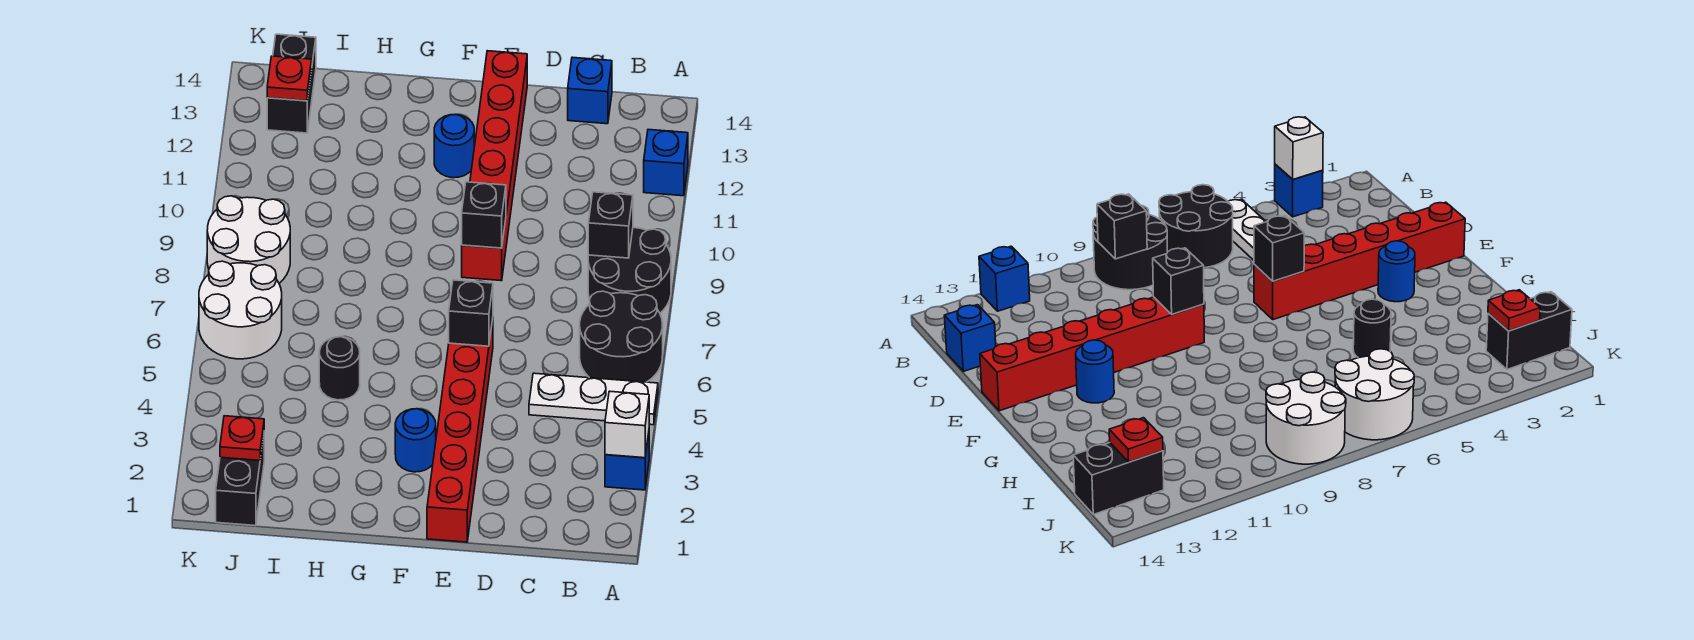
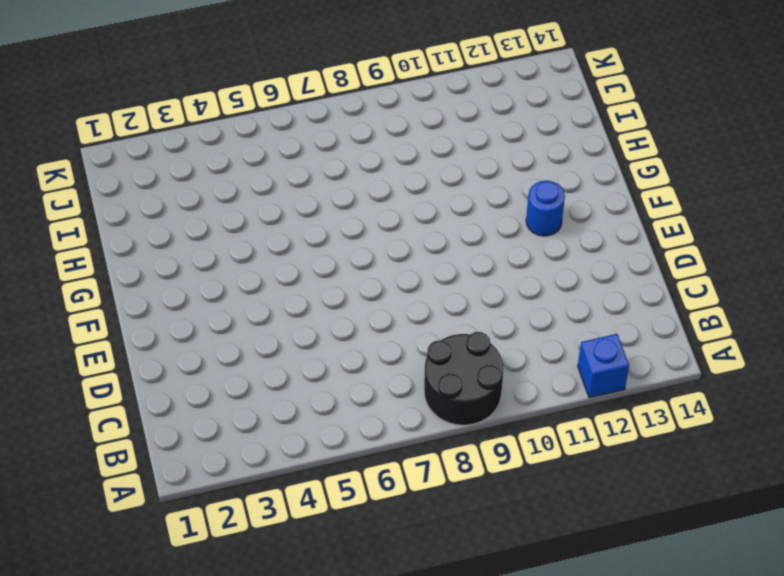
none -> blue brick A3 level 1
none -> white plate A5:C5 level 1
none -> black round brick A6:B7 level 1

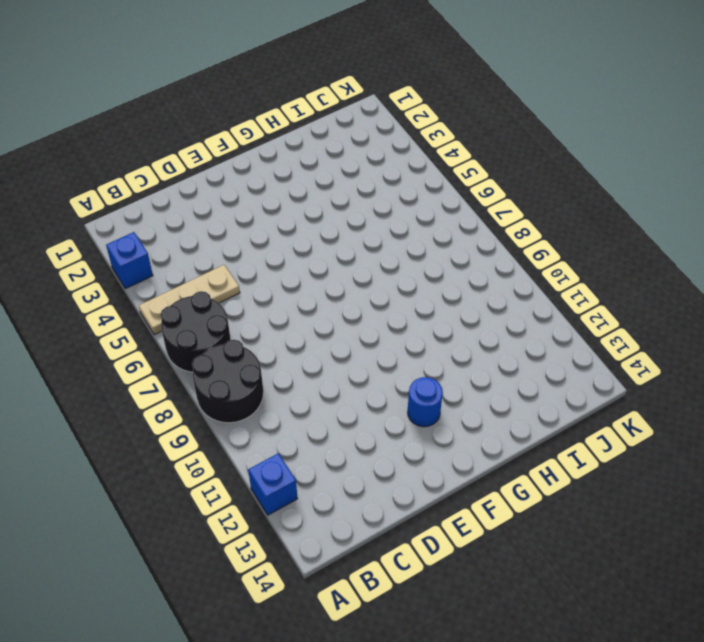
tan plate A5:C5 level 1 -> white plate A5:C5 level 1
none -> blue brick C14 level 1
none -> red brick E1:E6 level 1
none -> red brick E9:E14 level 1

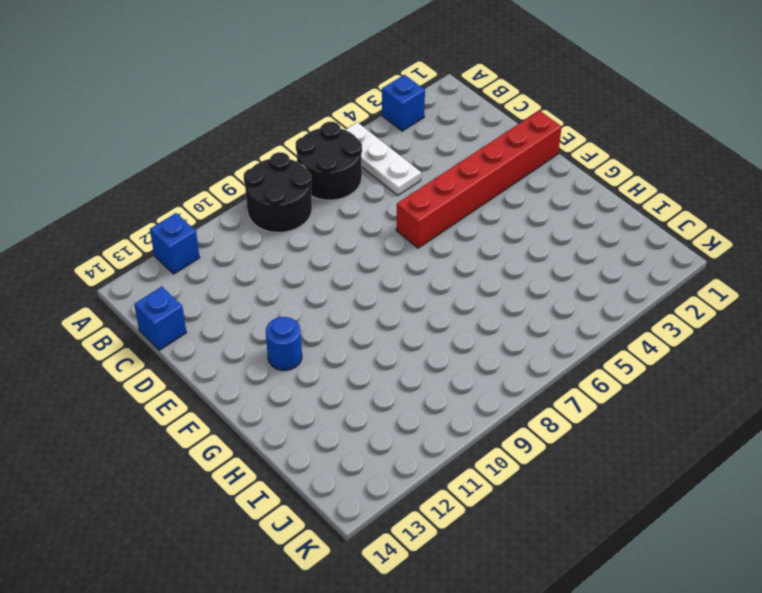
none -> red brick E9:E14 level 1
none -> blue round brick F3 level 1
none -> black round brick H5 level 1

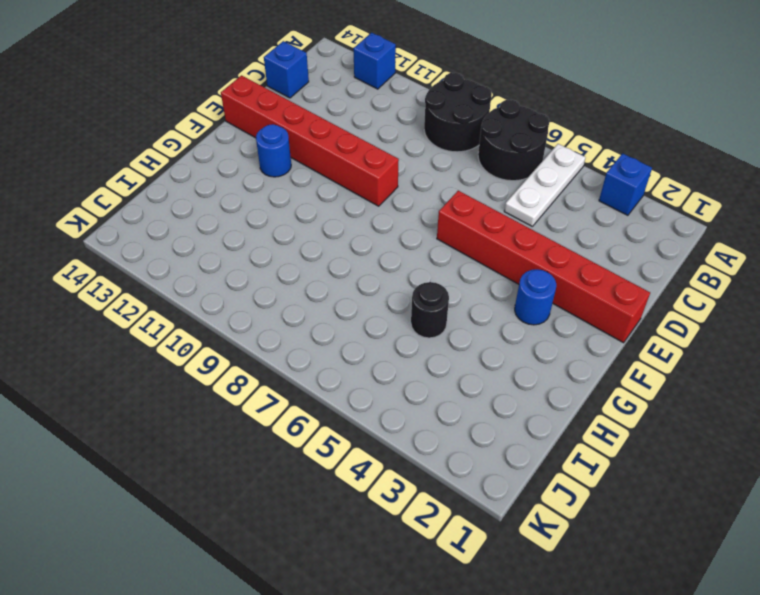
none -> black brick J1:J2 level 1
none -> white round brick J6:K7 level 1
none -> white round brick J8:K9 level 1

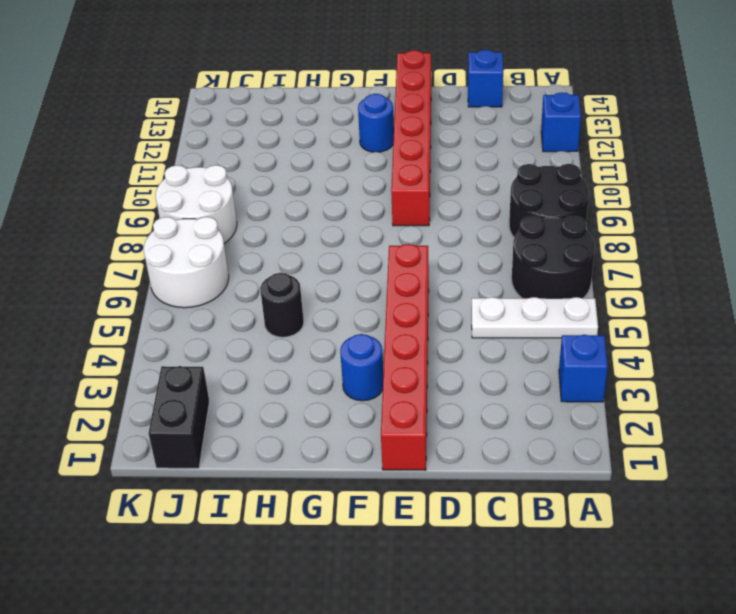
none -> black brick J13:J14 level 1
none -> white brick A3 level 2
none -> black brick B9 level 2

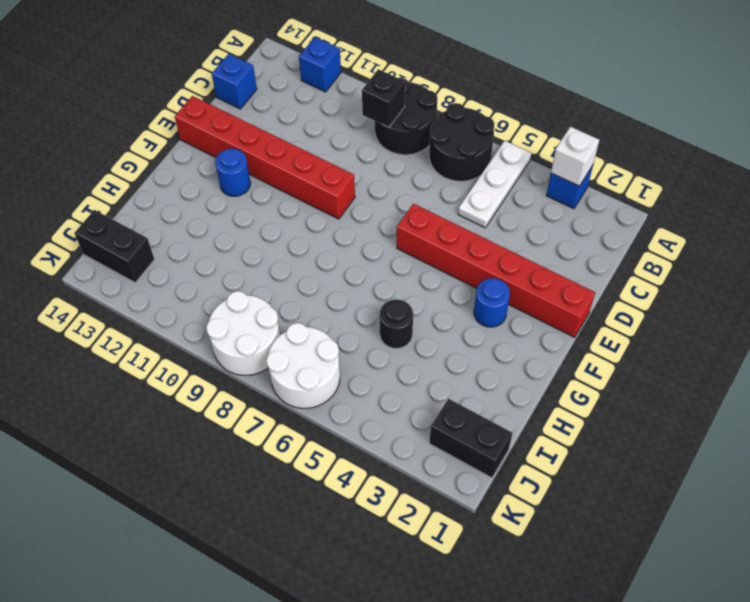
none -> black brick E6 level 2
none -> black brick E9 level 2
none -> red plate J2 level 2

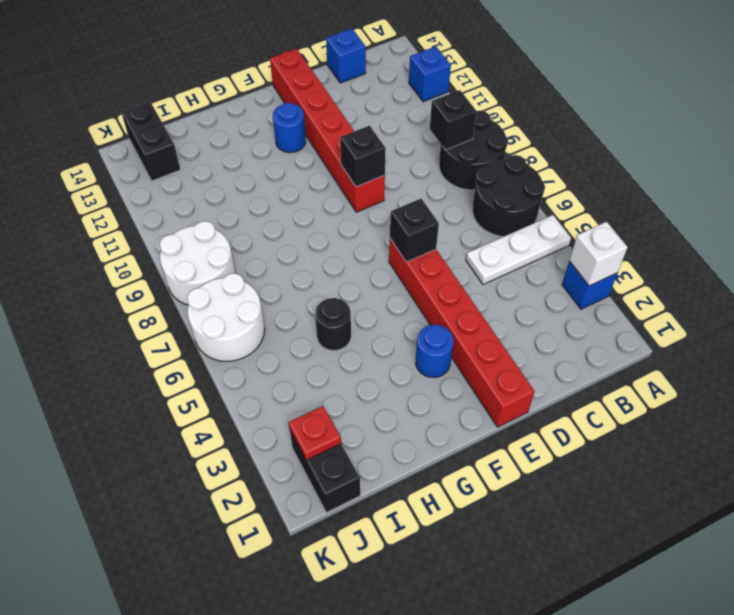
none -> red plate J13 level 2

